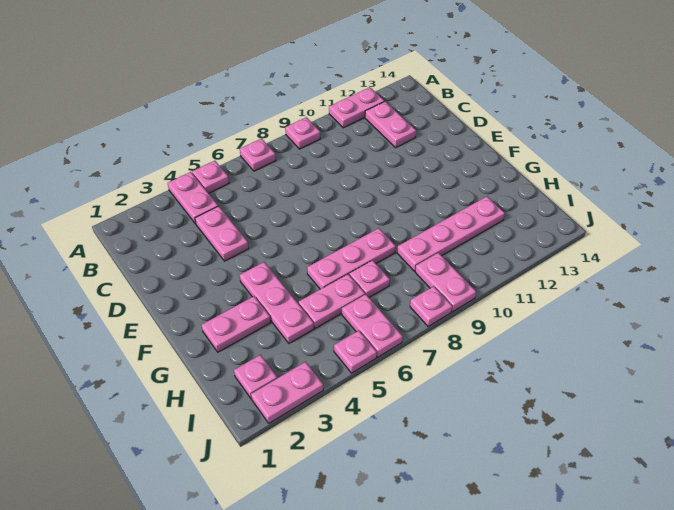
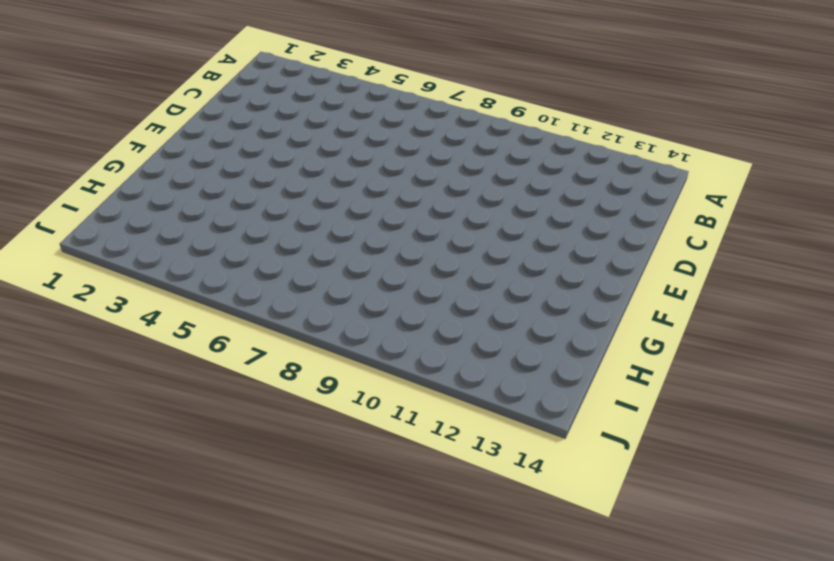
none -> pink plate A4:B4 level 1
none -> pink plate A5 level 1
none -> pink plate A7 level 1

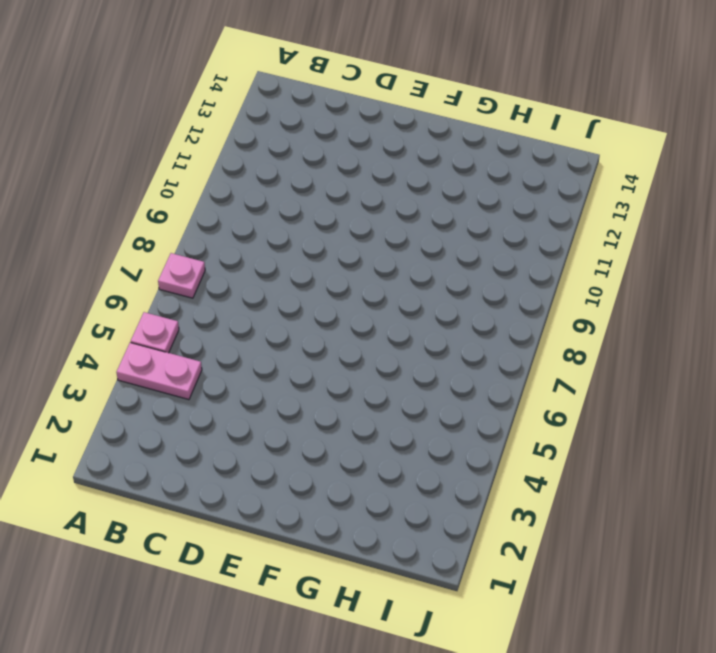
none -> pink plate A9 level 1
none -> pink plate A11:A12 level 1
none -> pink plate B12:C12 level 1

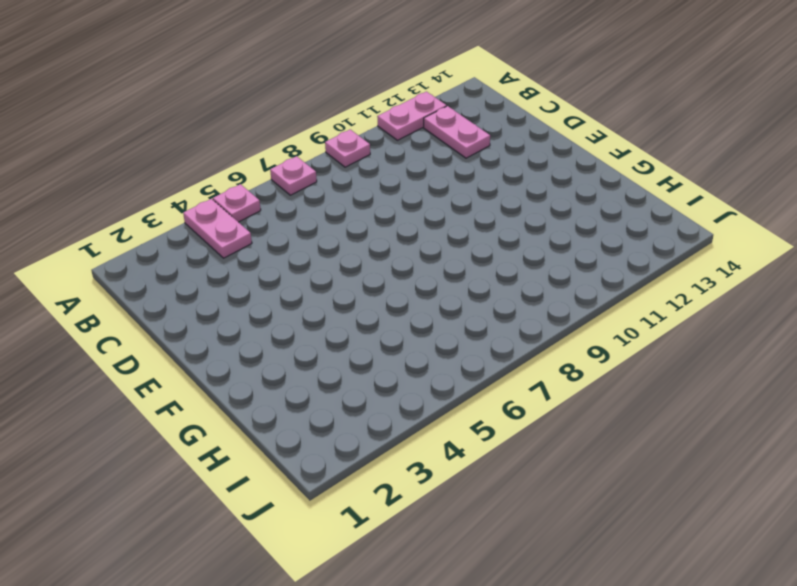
none -> pink plate C4:D4 level 1
none -> pink plate F4:H4 level 1
none -> pink plate G2:G3 level 1

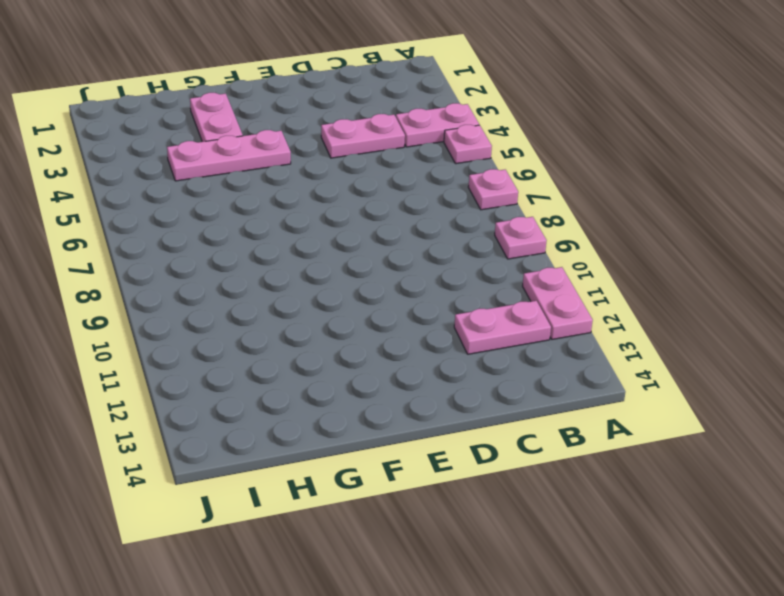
none -> pink plate G6:G8 level 1
none -> pink plate H5:H6 level 1
none -> pink plate H7 level 1

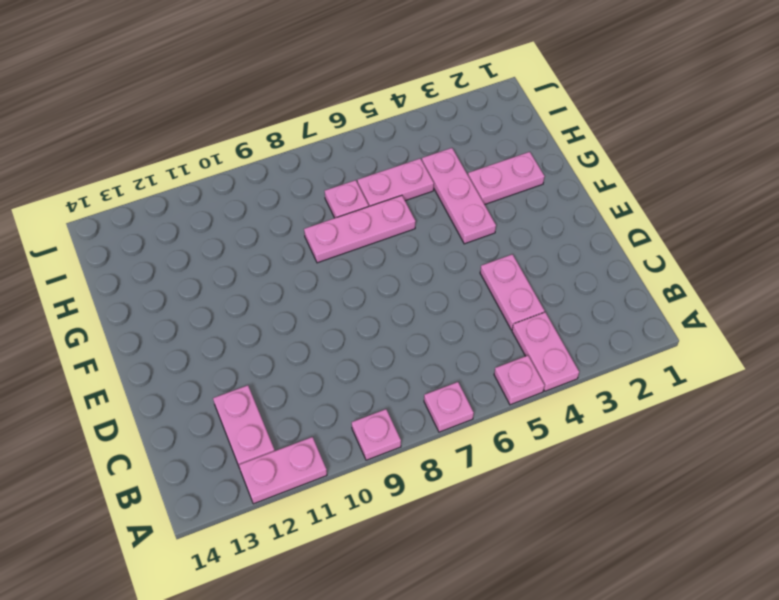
none -> pink plate H9:H12 level 1
none -> pink plate I2 level 1
none -> pink plate I6:J6 level 1

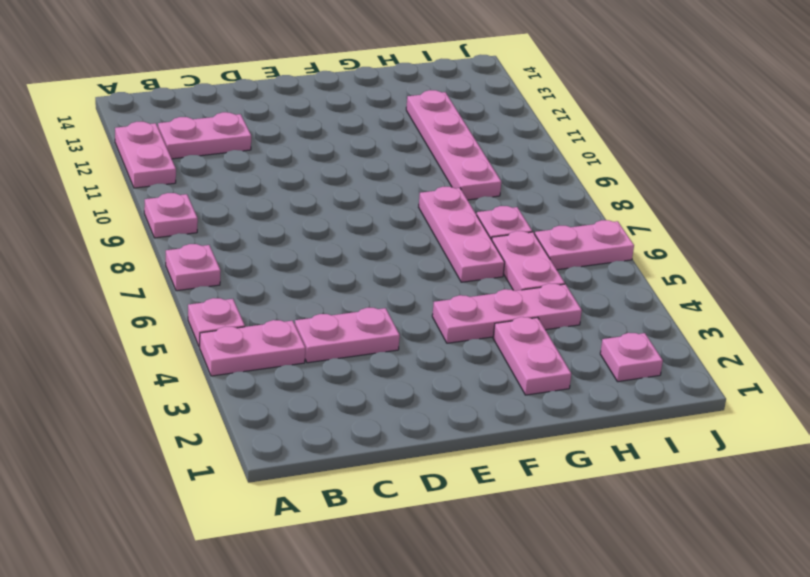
none -> pink plate I9:J9 level 1
none -> pink plate J2:J3 level 1
none -> pink plate J5 level 1

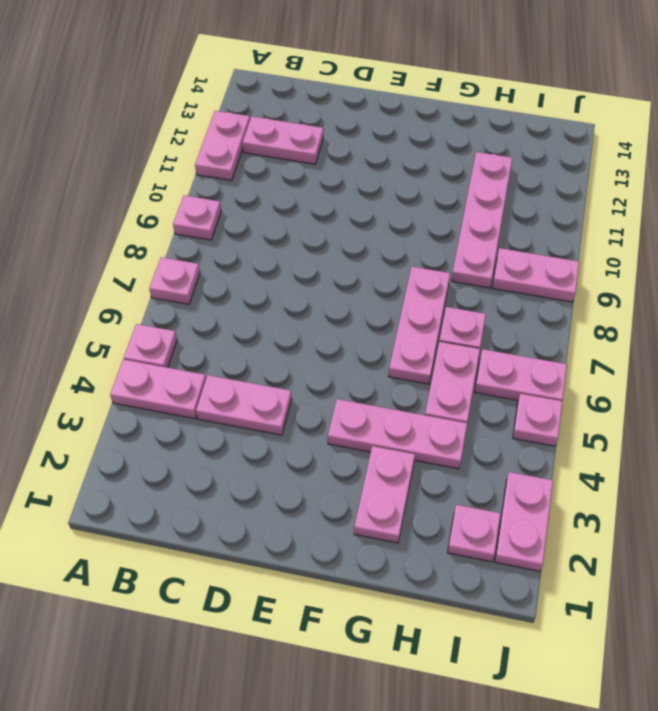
none -> pink plate J8 level 1

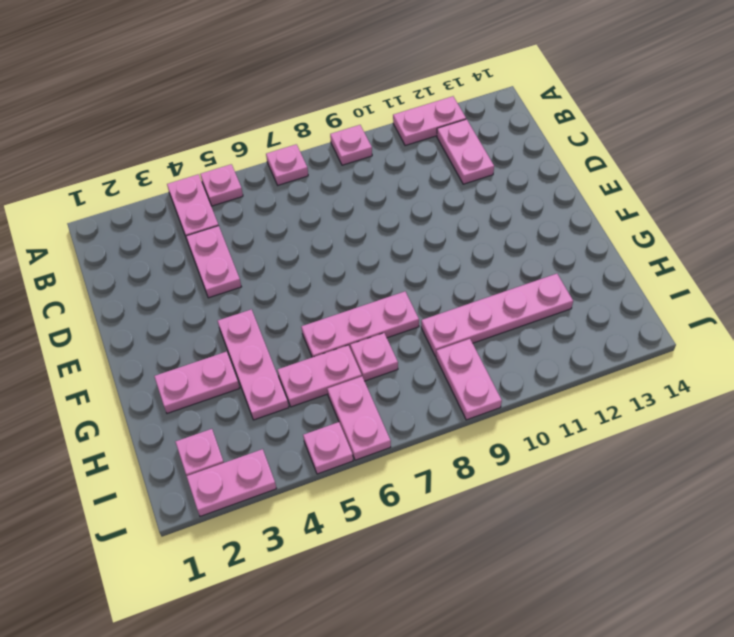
none -> pink plate J8 level 1

